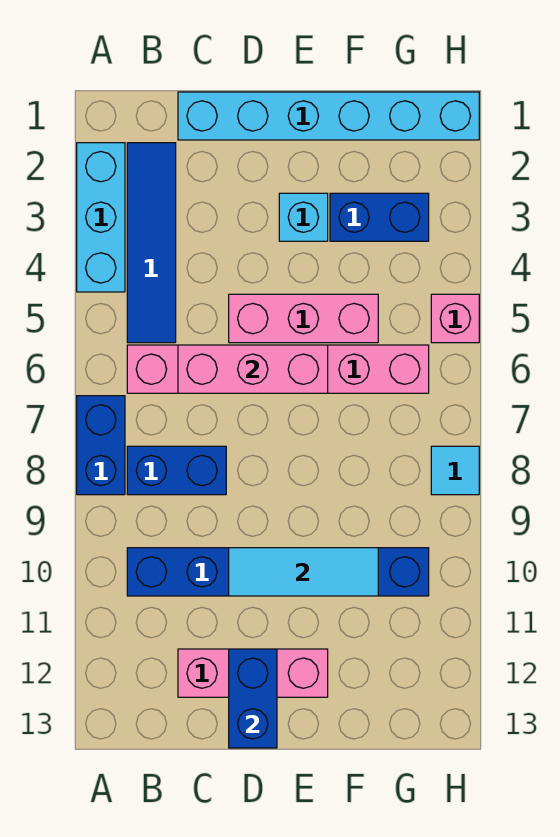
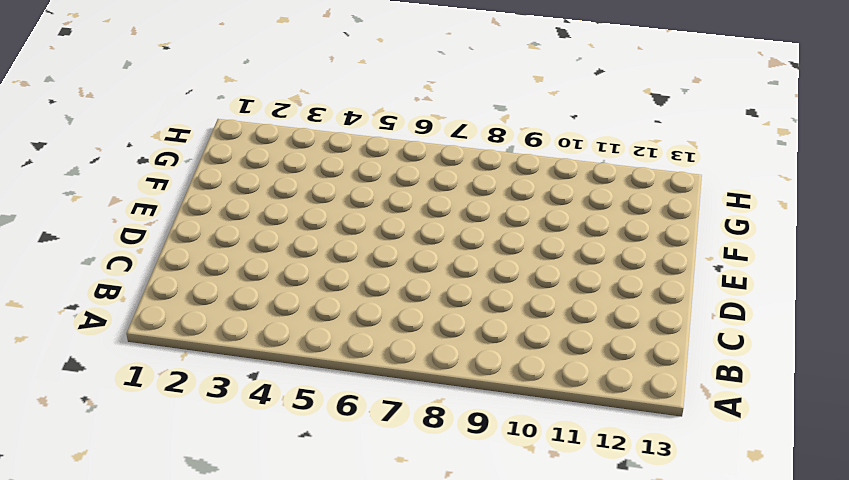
none -> cyan brick A2:A4 level 1
none -> blue brick A7:A8 level 1
none -> blue tile B2:B5 level 1

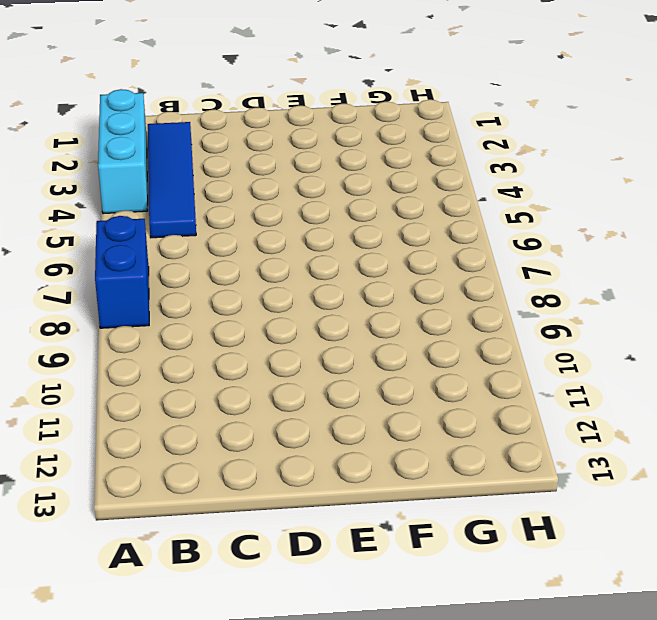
none -> pink brick B6:G6 level 1
none -> blue brick B8:C8 level 1
none -> blue brick B10:G10 level 1

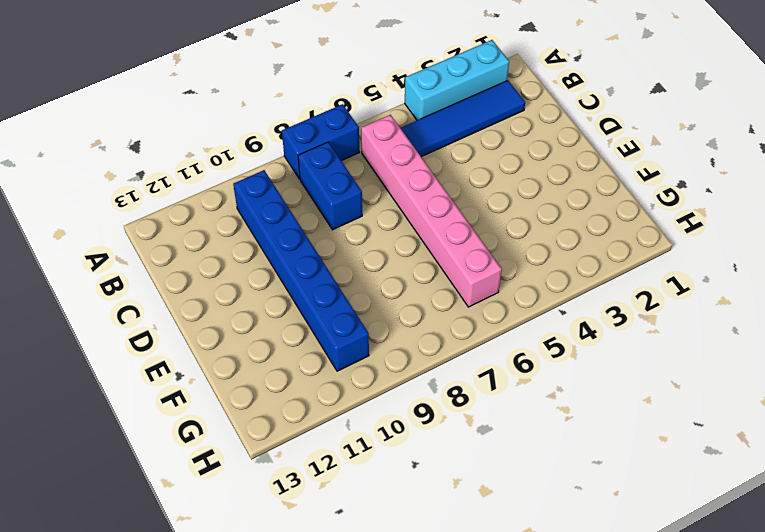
none -> cyan brick C1:H1 level 1
none -> pink brick C12:E12 level 1
none -> pink brick D5:F5 level 1

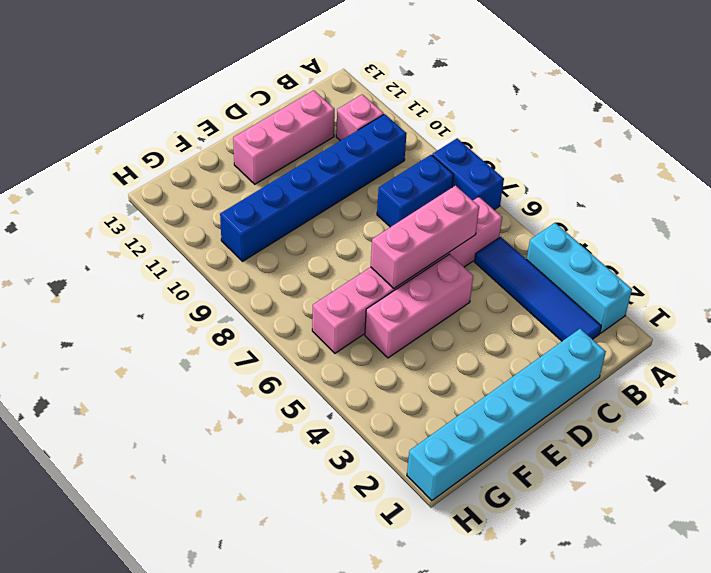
pink brick B11 level 1 -> pink brick H5 level 1
none -> cyan brick E3 level 1
none -> blue brick F3:G3 level 1
none -> cyan tile H8 level 1

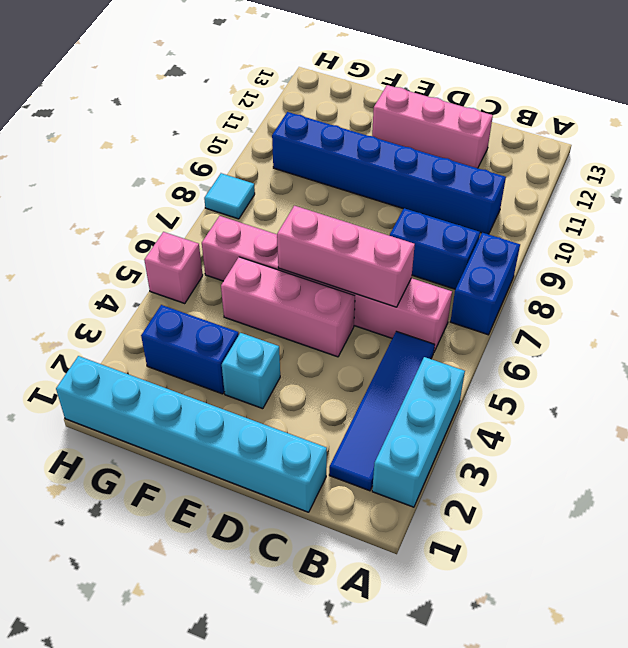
none -> cyan tile D10:F10 level 2
none -> blue brick D12:D13 level 2

